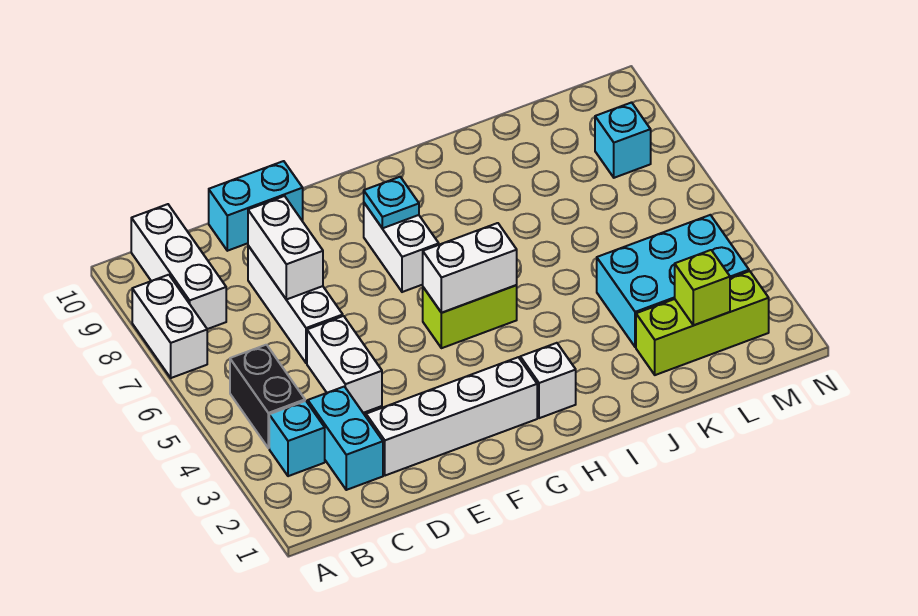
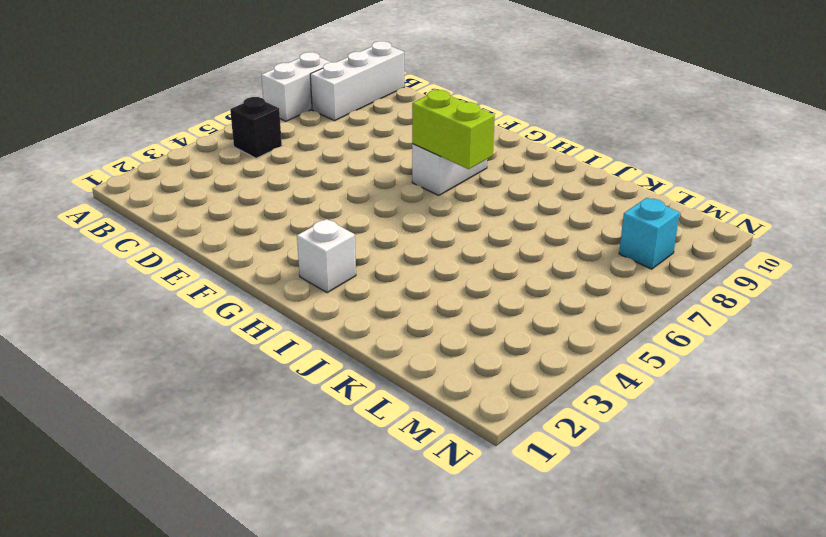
black brick B5 level 1 -> black brick B4:B5 level 1
lime brick G7:H7 level 2 -> lime brick G5:H5 level 1
none -> cyan brick B3 level 1
none -> cyan brick C2:C3 level 1
none -> white brick D2:G2 level 1

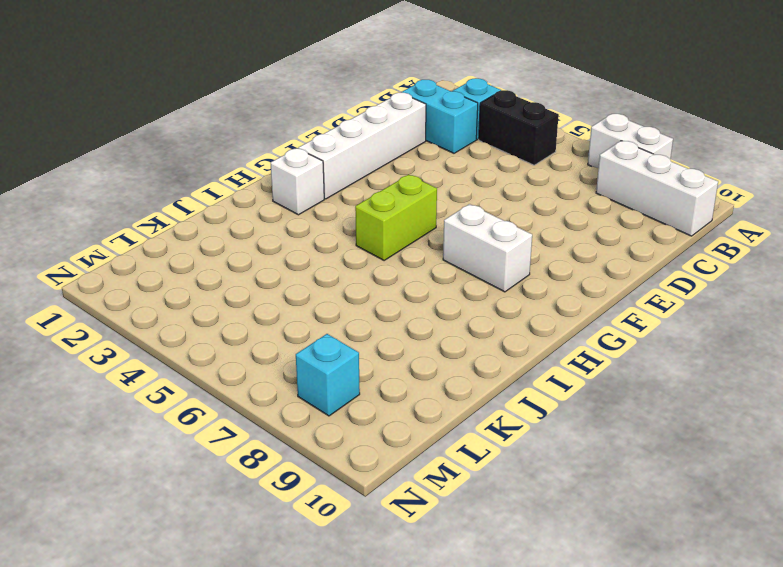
none -> white brick D4:D5 level 1
none -> white brick D6:D8 level 1
none -> cyan brick D10:E10 level 1

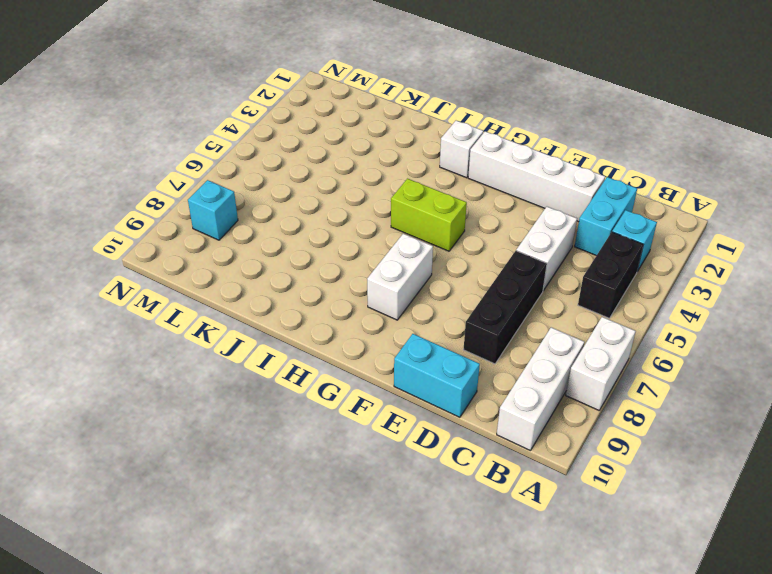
black brick D6:D8 level 1 -> white brick D6:D8 level 1
none -> lime brick K2:M2 level 1
none -> cyan brick K3:M4 level 1
none -> white brick D7:D8 level 2

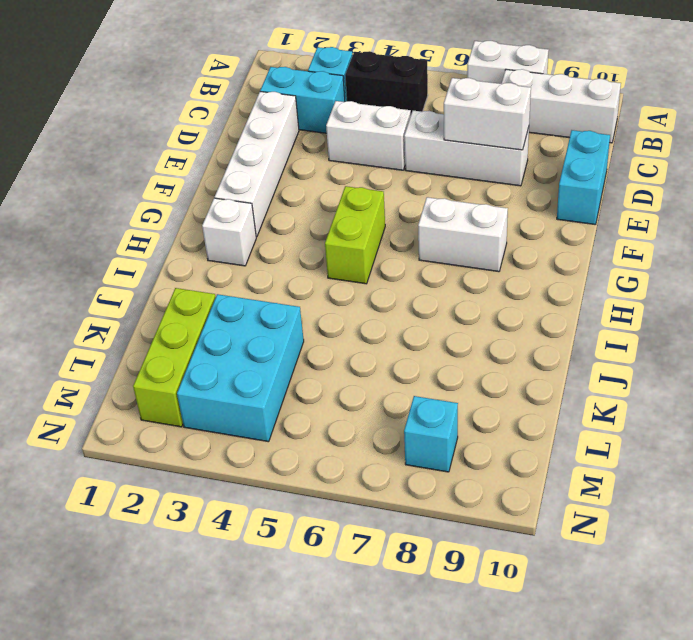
none -> white brick G5:H5 level 2
none -> cyan plate G8 level 2
none -> lime brick L2 level 2

